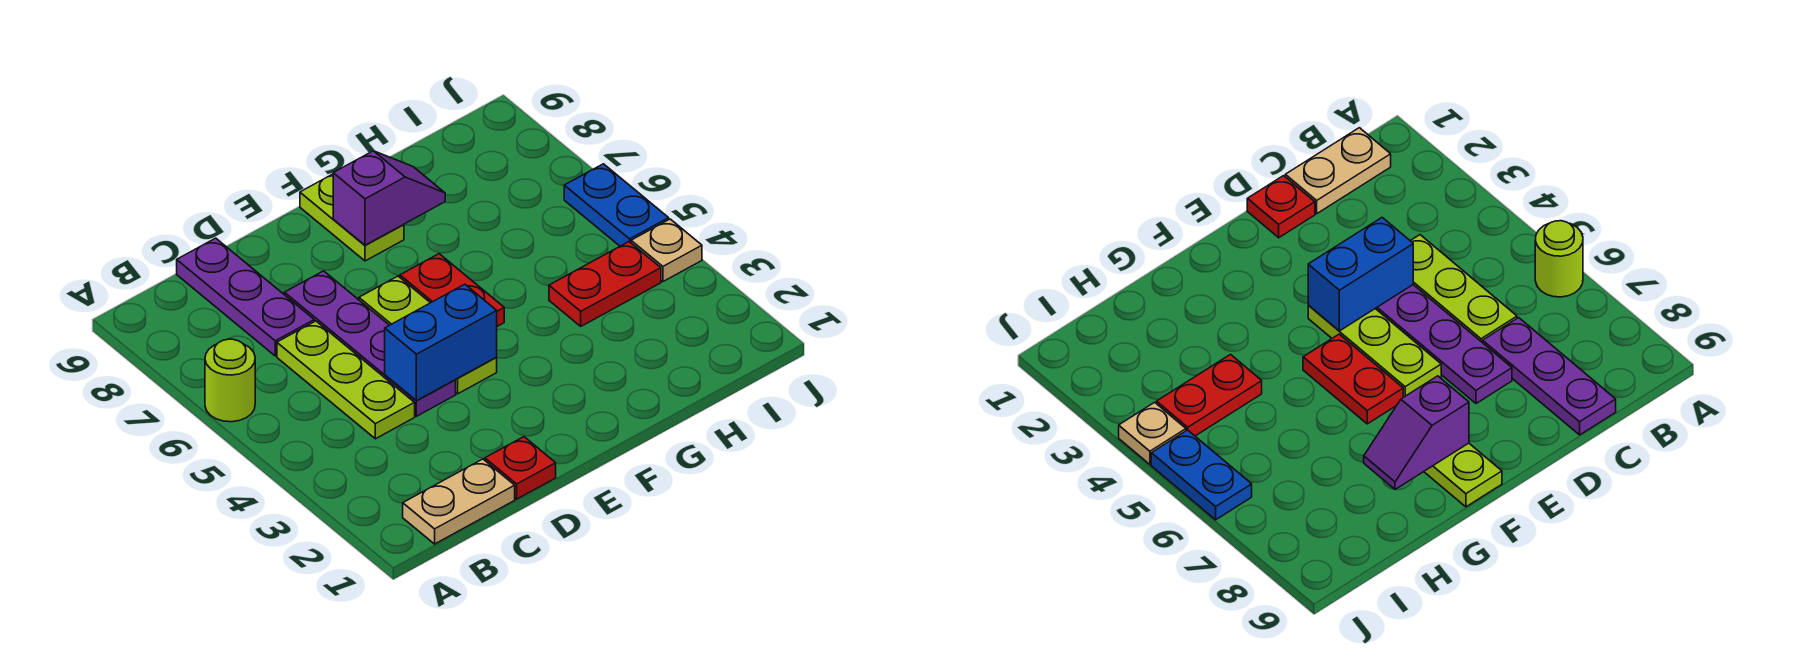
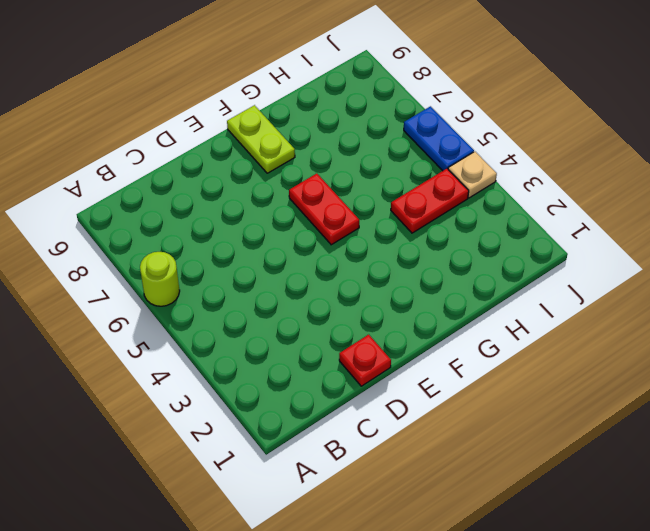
none -> tan plate B1:C1 level 1
none -> lime plate C4:C6 level 1
none -> purple plate C7:C9 level 1

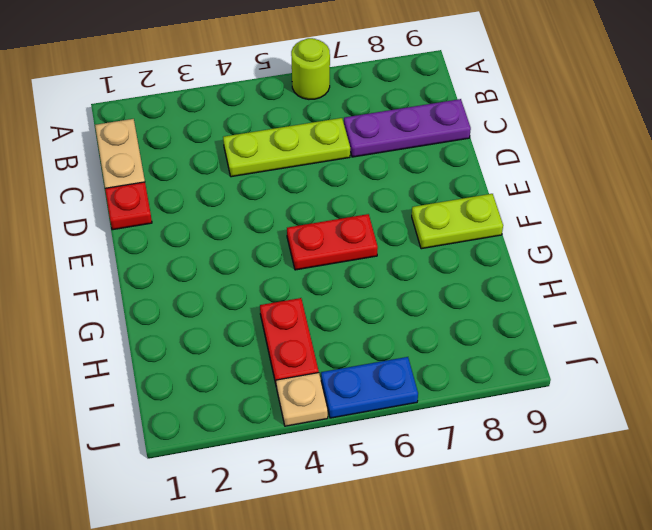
none -> purple plate D4:D7 level 1
none -> lime plate E4:E6 level 1
none -> blue brick D4:E4 level 2

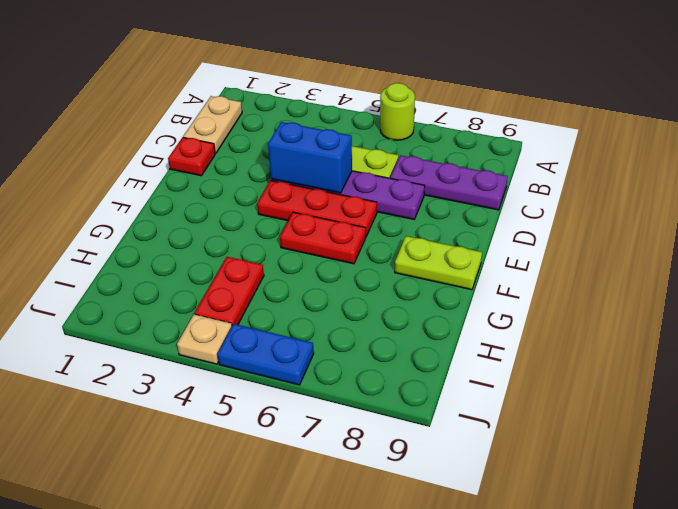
blue brick D4:D5 level 2 -> blue brick D4:E4 level 2
red plate E4:E6 level 1 -> lime plate E4:E6 level 1
none -> purple slope F8:G8 level 2 top F

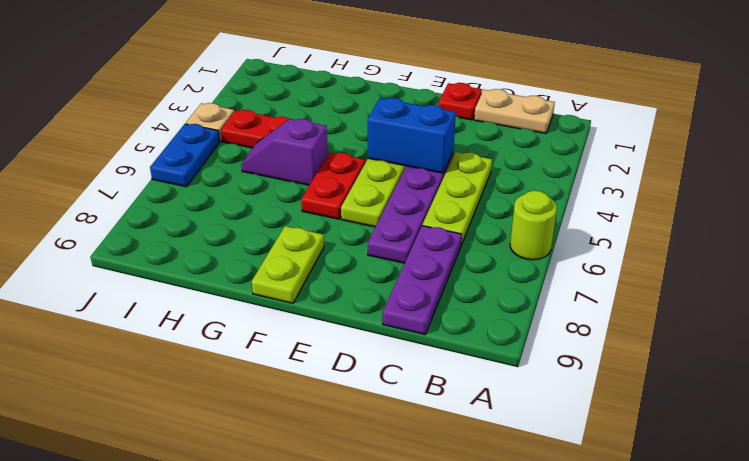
purple slope G5:H5 level 1 top G -> purple slope F8:G8 level 2 top F

